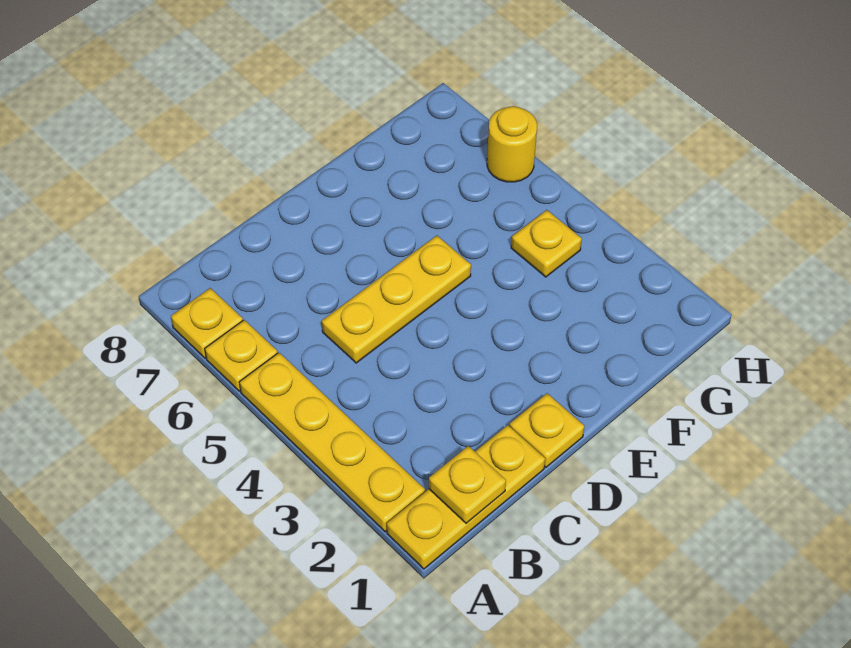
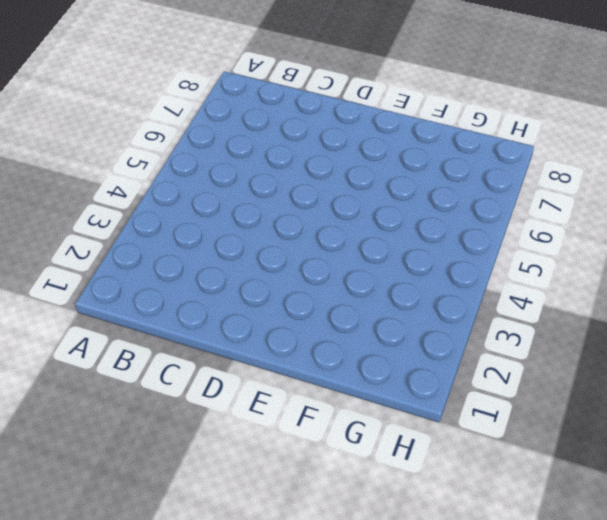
none -> yellow plate A1:C1 level 1
none -> yellow plate A2:A5 level 1

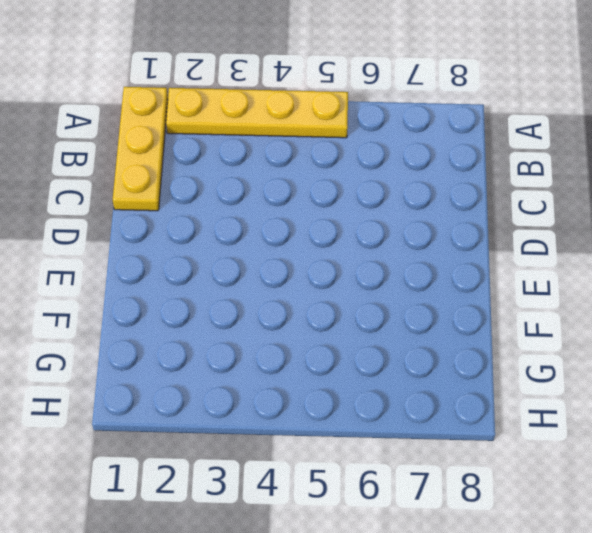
none -> yellow plate A6 level 1
none -> yellow plate A7 level 1

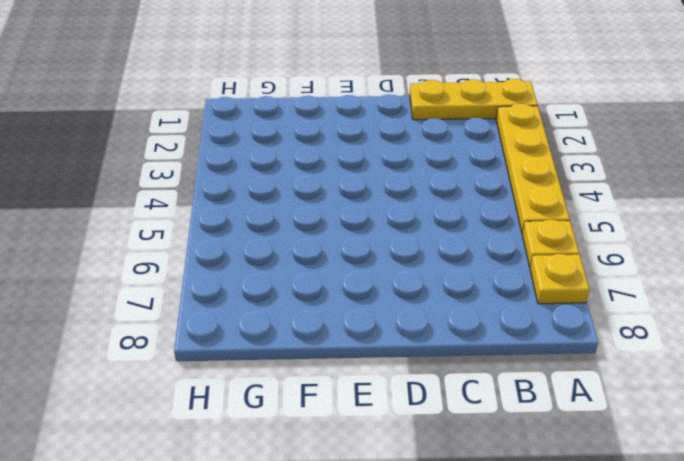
none -> yellow plate C5:E5 level 1
none -> yellow plate D1 level 1

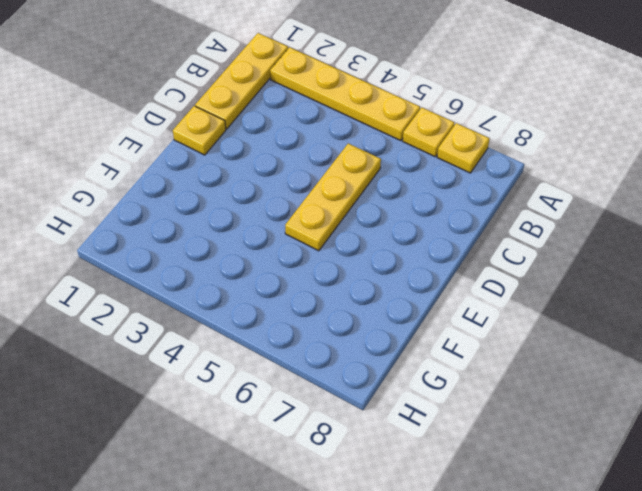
none -> yellow plate G4 level 1
none -> yellow round brick H6 level 1

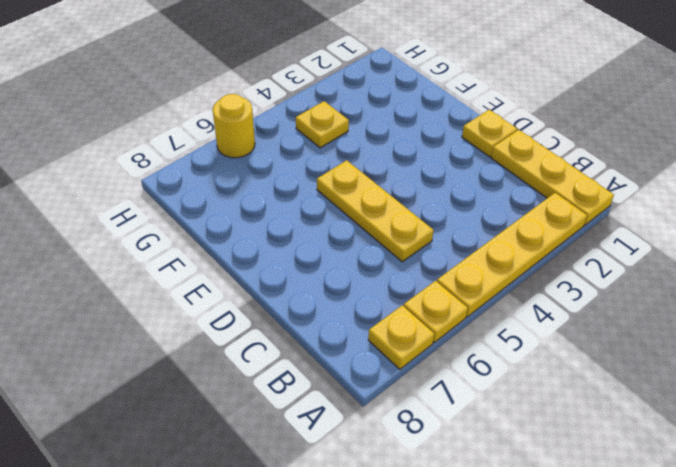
none -> yellow plate B1 level 2

